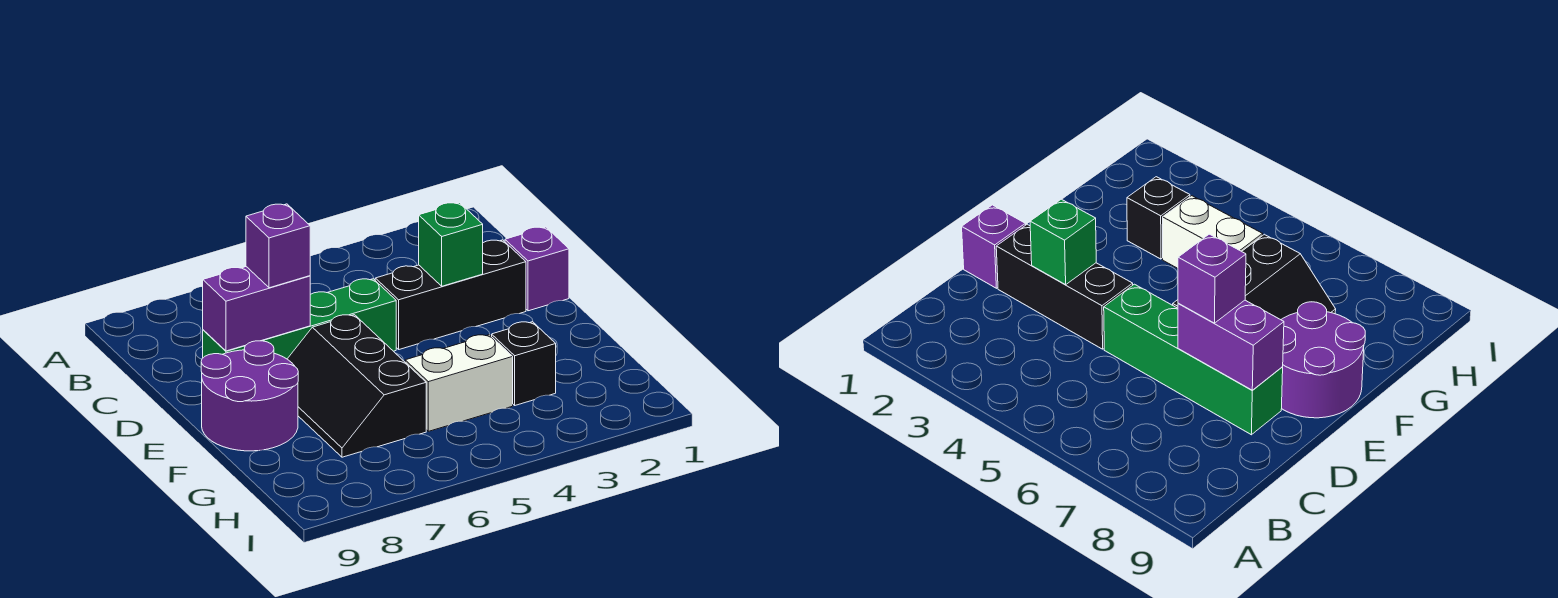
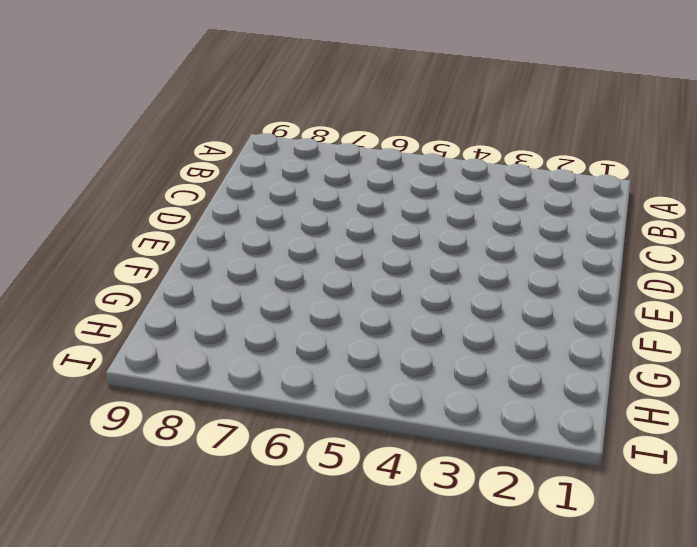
none -> purple brick D1 level 1
none -> black brick D2:D4 level 1

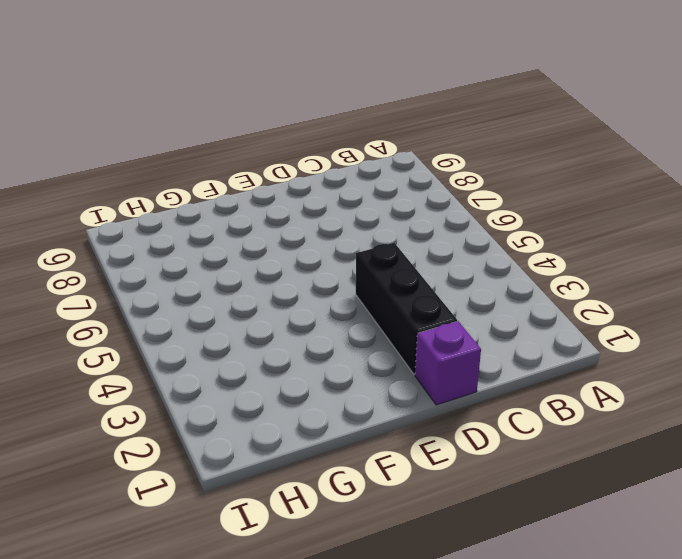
none -> green brick D5:D8 level 1
none -> black slope E6:G7 level 1 top 6

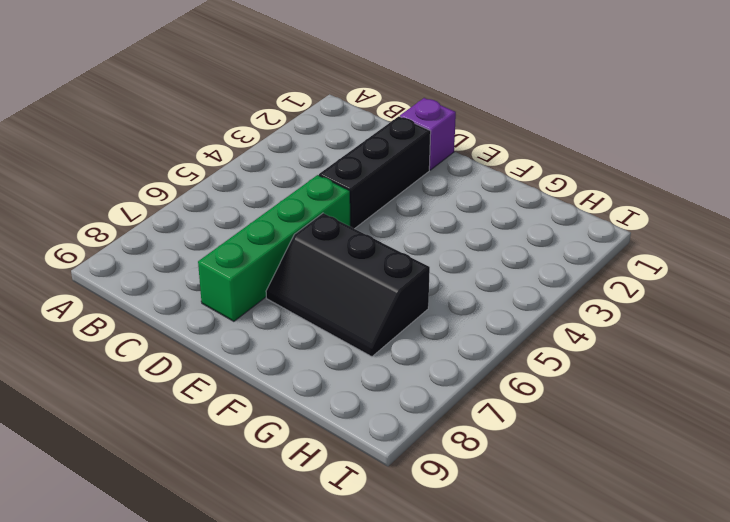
none -> purple round brick E8:F9 level 1
none -> black brick G3 level 1

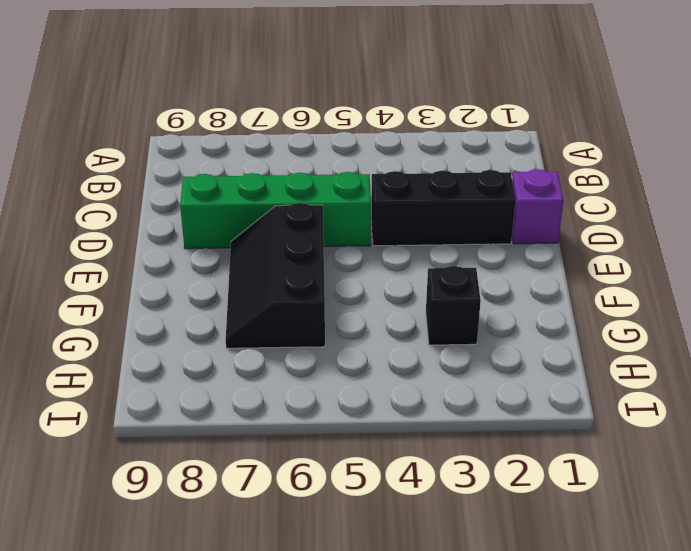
none -> purple round brick E8:F9 level 1
none -> white brick G4:G5 level 1

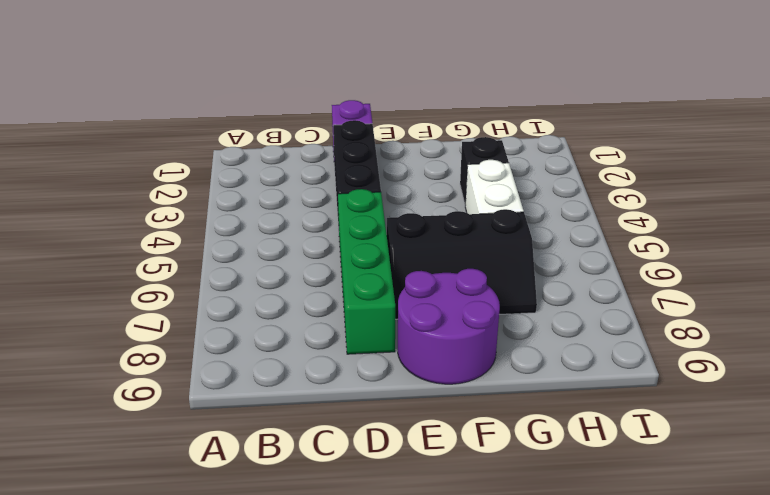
none -> green brick D3 level 2
none -> purple brick D7:D8 level 2

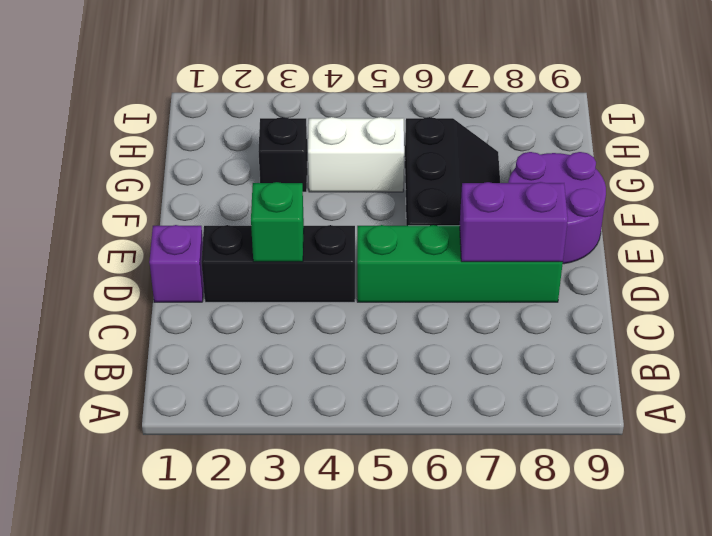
none -> purple brick D7 level 3

